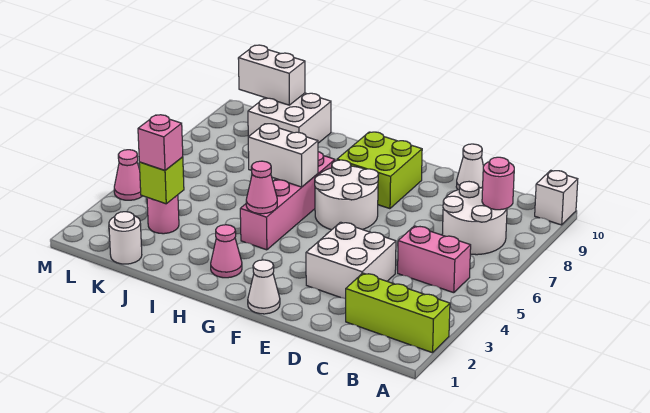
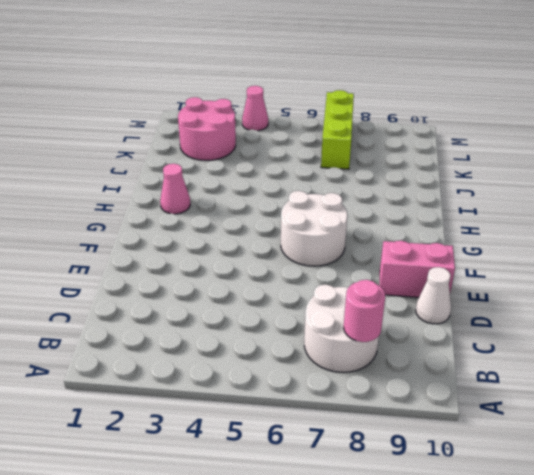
pink brick E9:E10 level 1 -> pink brick B5:C5 level 1
pink round brick K2:L3 level 1 -> pink round brick K3 level 1
lime brick K7:M7 level 1 -> lime brick A2:C2 level 1
none -> white brick A10 level 1
none -> white brick D3:E4 level 1
none -> white cone F1 level 1

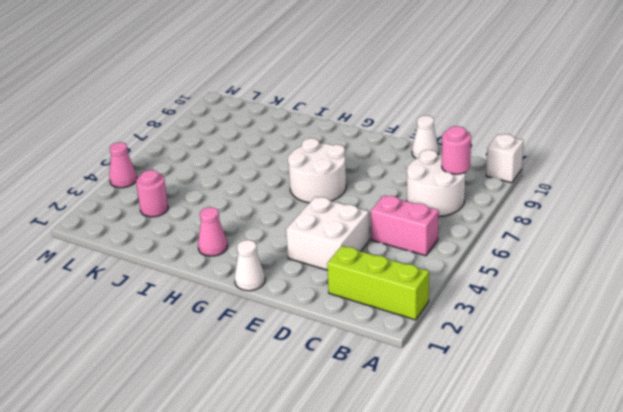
none -> lime brick F8:G9 level 1
none -> pink brick H4:H7 level 1
none -> white brick J9:K10 level 1

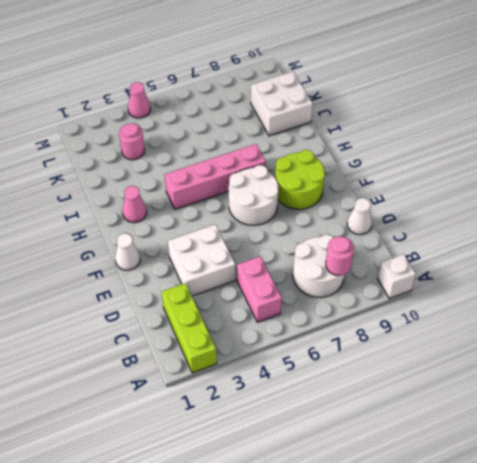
lime round brick F8:G9 level 1 -> lime brick F8:G9 level 1
none -> white round brick K1 level 1
none -> pink cone H4 level 2
none -> white brick H6:I6 level 2

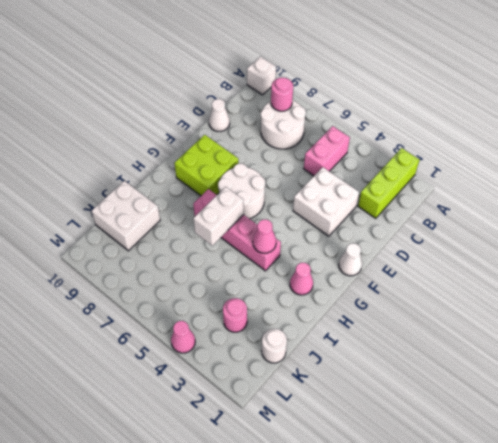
none -> lime brick K3 level 2
none -> white brick K10:L10 level 2
none -> pink brick K3 level 3

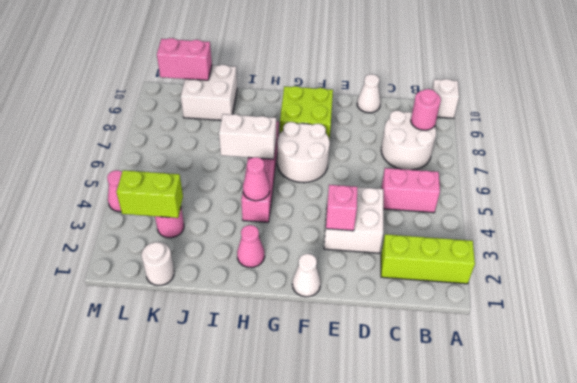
pink brick E3 level 2 -> pink brick K3 level 3
lime brick K3:L3 level 2 -> lime brick K3 level 2
pink brick K10:L10 level 2 -> white brick K10:L10 level 2

